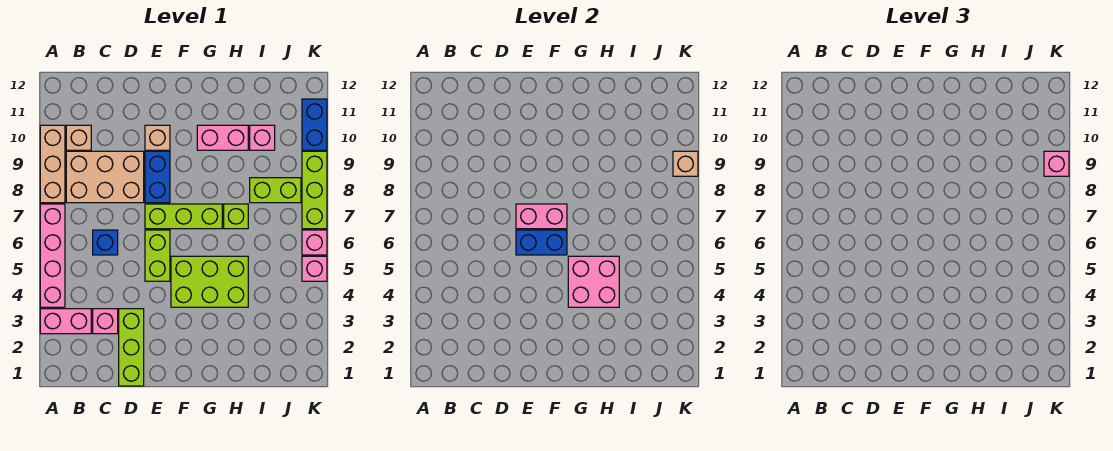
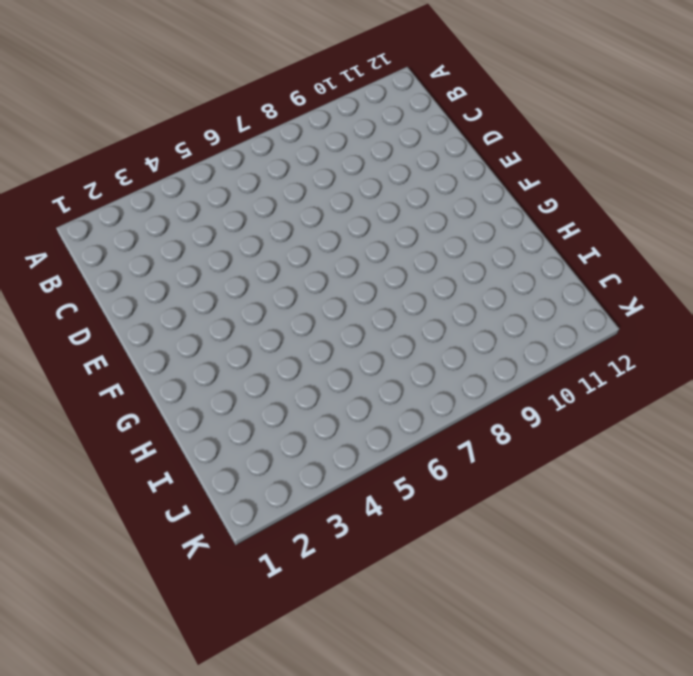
none -> pink brick A3:B3 level 1
none -> pink brick A4:A7 level 1
none -> tan brick A8:A10 level 1

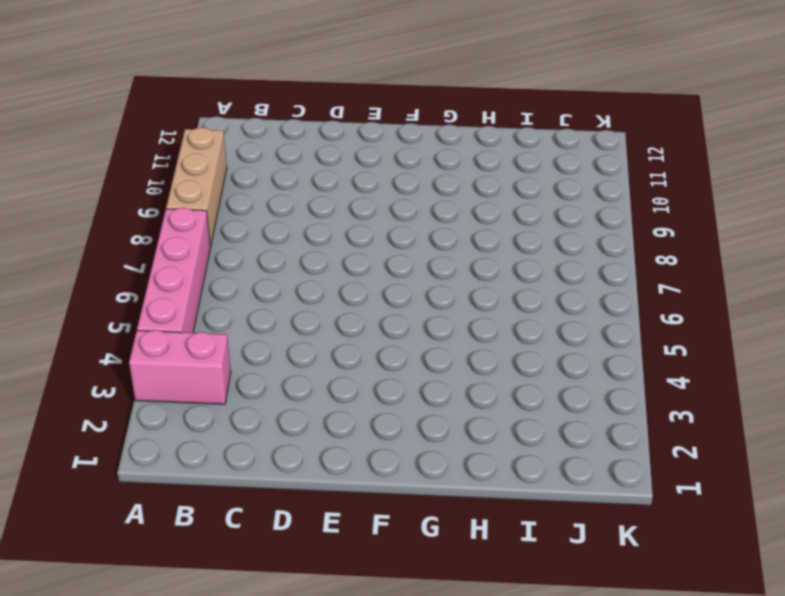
none -> tan brick B8:D9 level 1
none -> tan brick B10 level 1
none -> pink brick C3 level 1

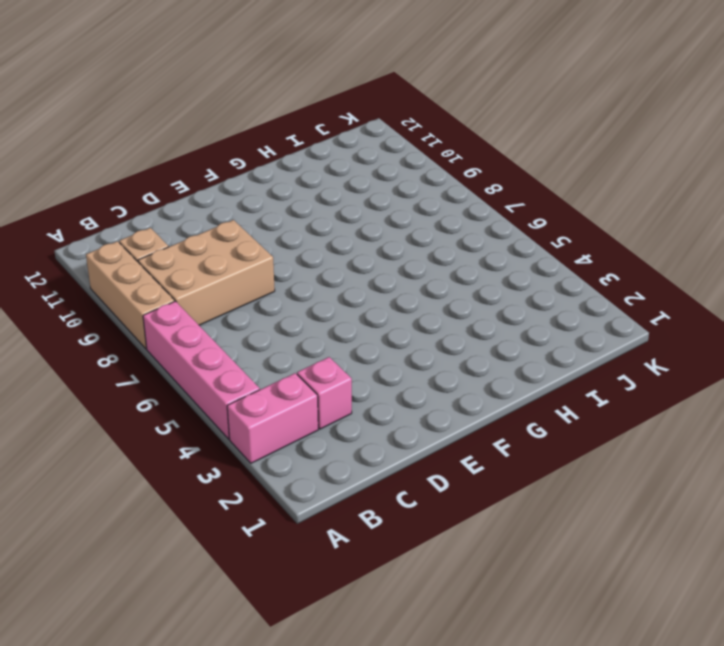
none -> blue brick C6 level 1
none -> lime brick D1:D3 level 1
none -> lime brick E5:E6 level 1

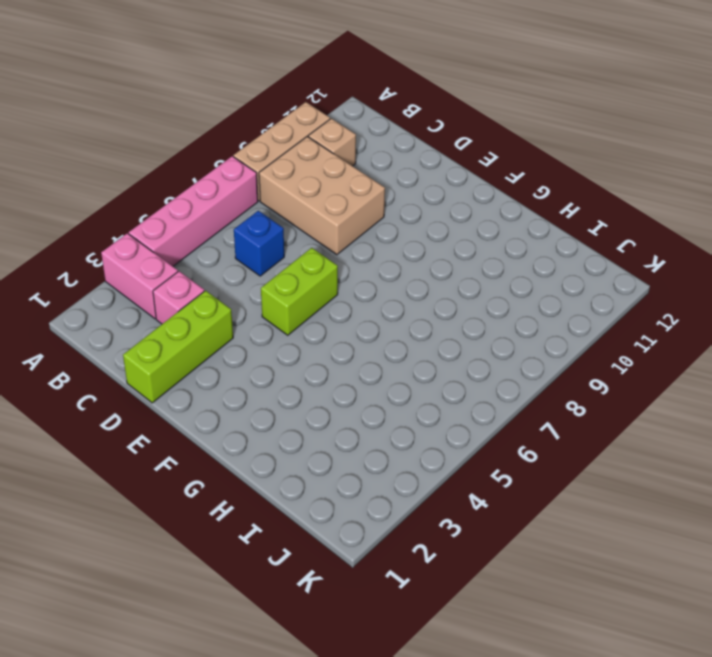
none -> lime brick E7:G7 level 1
none -> blue brick E8:E9 level 1
none -> tan brick E10 level 1

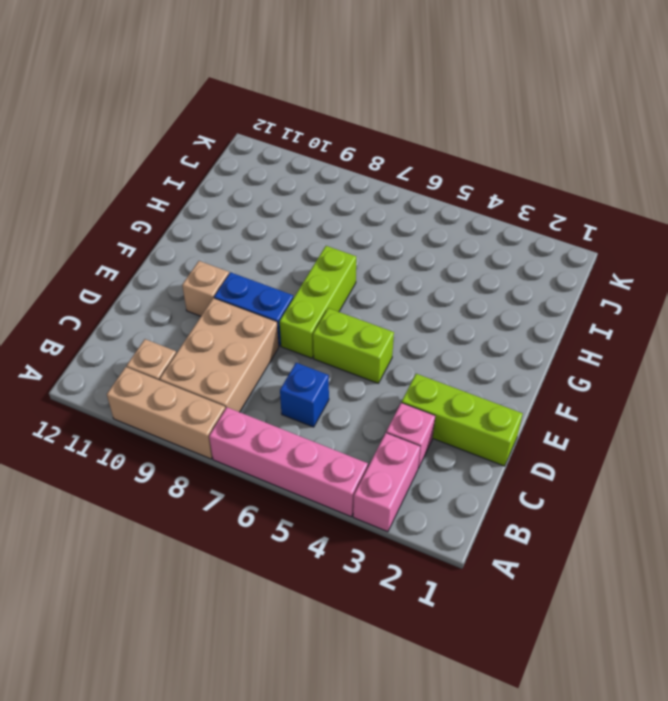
none -> lime brick F4:H5 level 1
none -> pink brick G10:H10 level 1
none -> lime brick H7 level 1

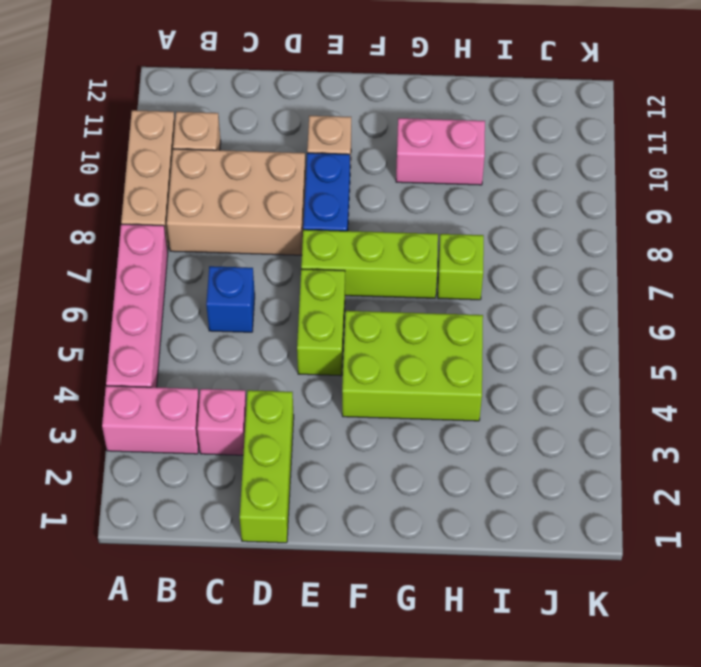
none -> lime brick I8:J8 level 1
none -> pink brick I10 level 1
none -> pink brick K5 level 1

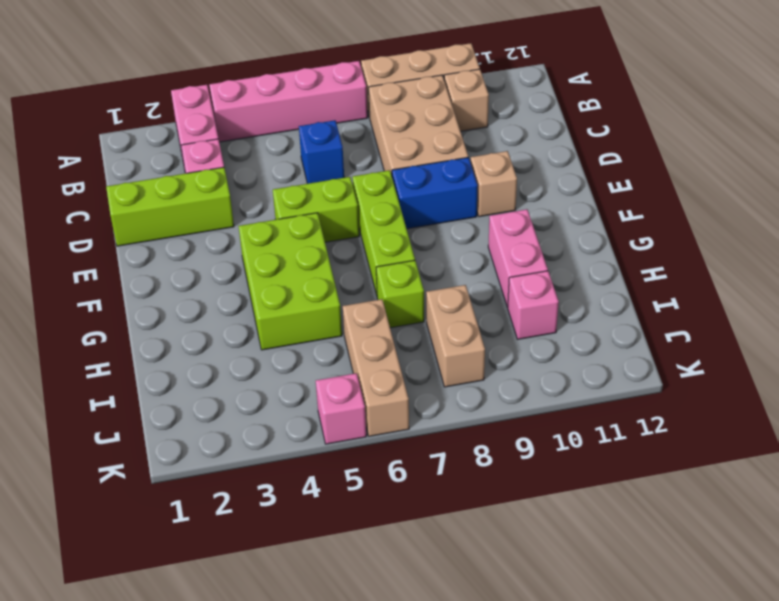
tan brick I6:K6 level 1 -> pink brick K6 level 1
tan brick I8:J8 level 1 -> lime brick I8:J8 level 1
none -> lime brick K7:K9 level 1
none -> blue brick K10:K11 level 1
none -> blue brick E6:F6 level 2

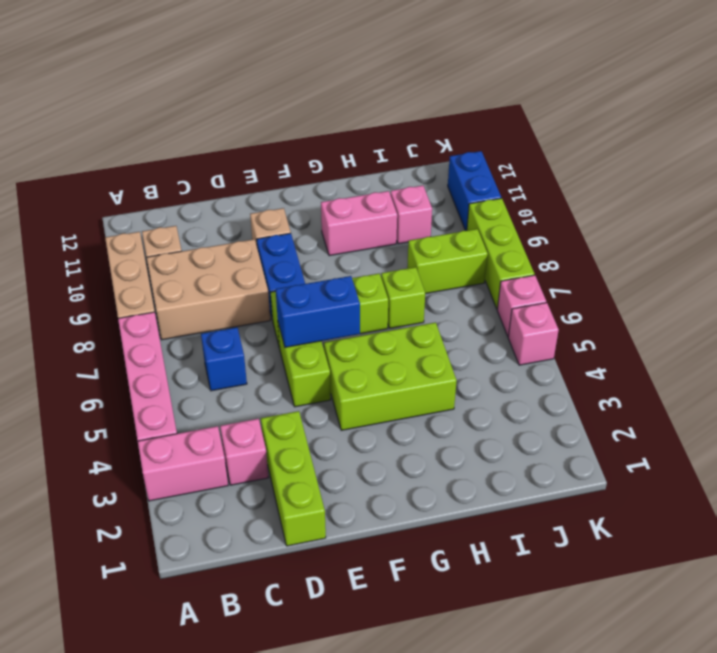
none -> pink brick E7:F7 level 2
none -> pink brick G4:H5 level 2
none -> tan brick K9 level 2

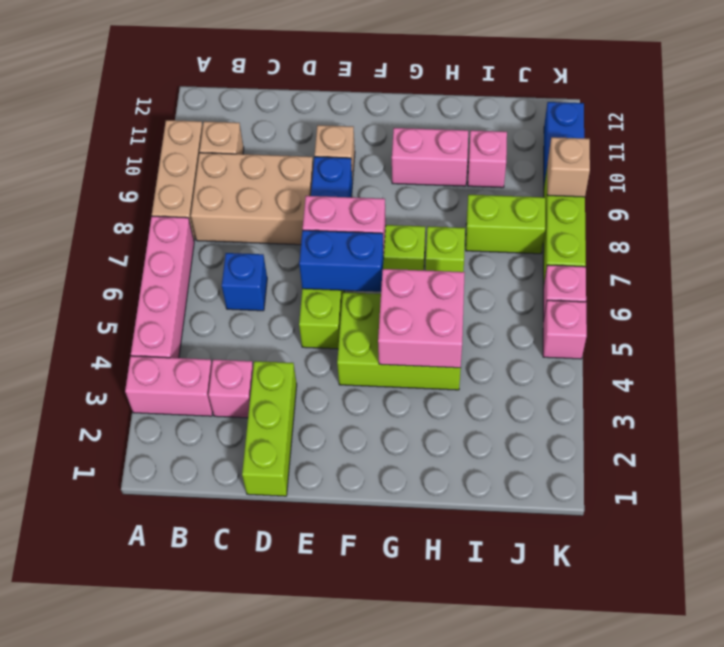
none -> pink brick K9 level 3

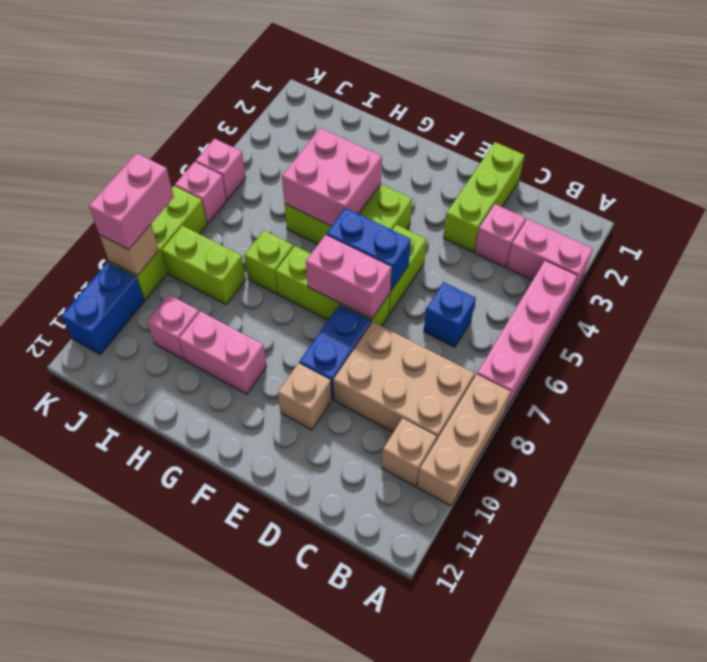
pink brick K8:K9 level 3 -> pink brick K9 level 3

